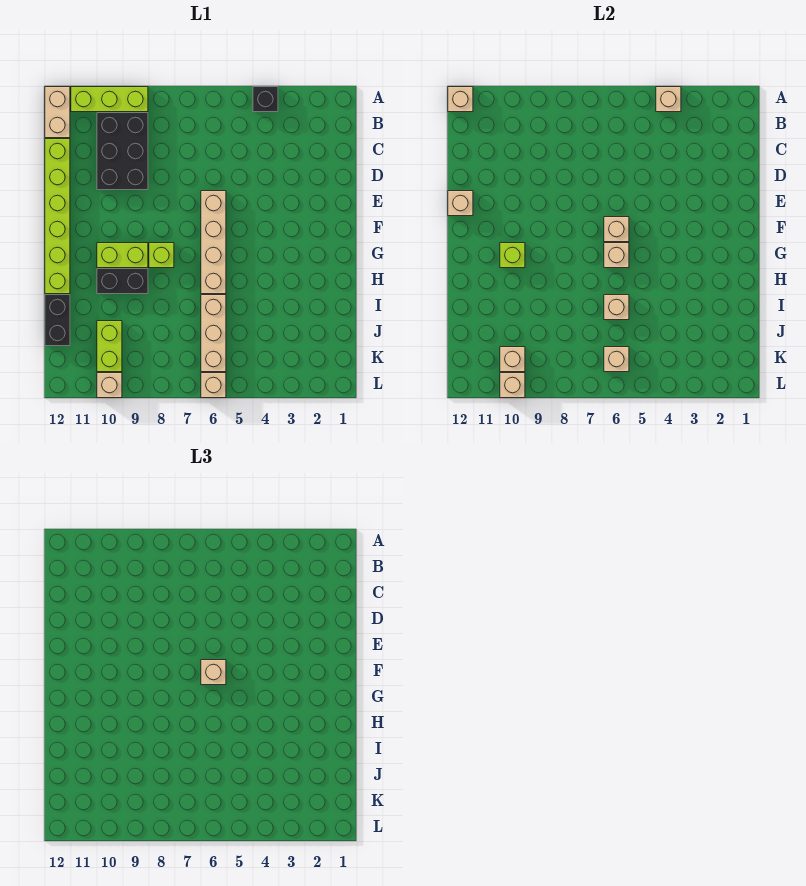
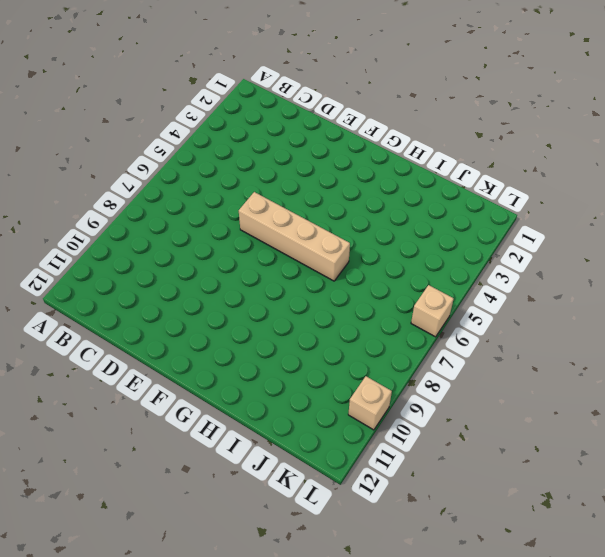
none -> black brick A4 level 1
none -> lime brick A9:A11 level 1
none -> tan brick A12:B12 level 1

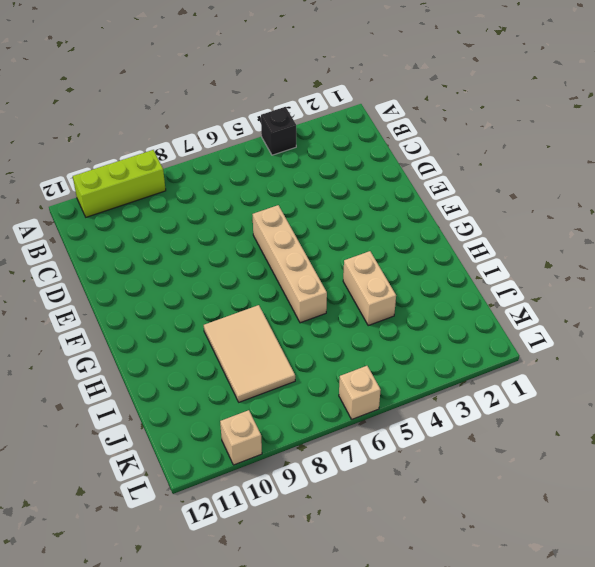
tan brick H4:I4 level 1 -> tan brick A12:B12 level 1
tan tile H8:J9 level 1 -> black brick H9:H10 level 1
none -> black brick B9:D10 level 1
none -> lime brick C12:H12 level 1
none -> lime brick G8 level 1

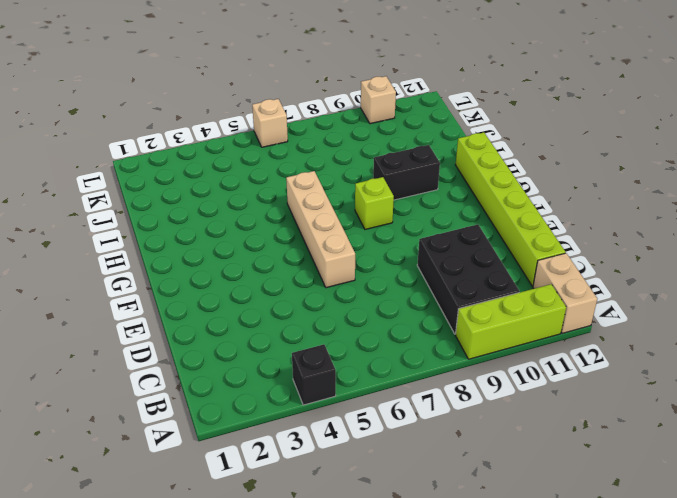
none -> lime brick G9:G10 level 1
none -> tan brick I6:K6 level 1
none -> black brick I12:J12 level 1

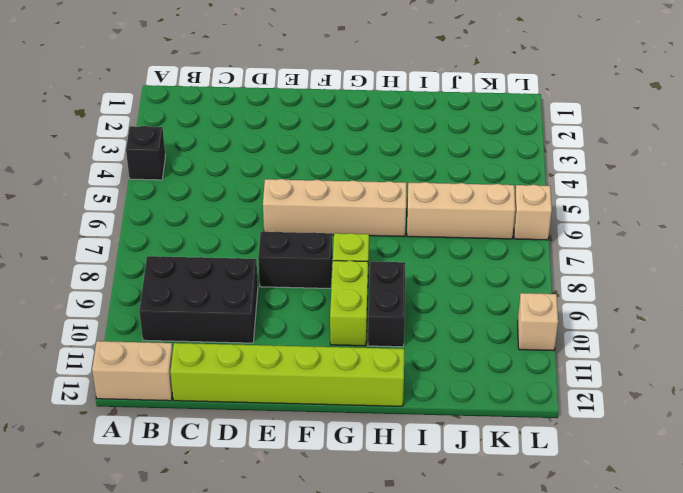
black brick E8:F8 level 1 -> black brick I12:J12 level 1
none -> lime brick A9:A11 level 1
none -> lime brick J10:K10 level 1
none -> tan brick A4 level 2

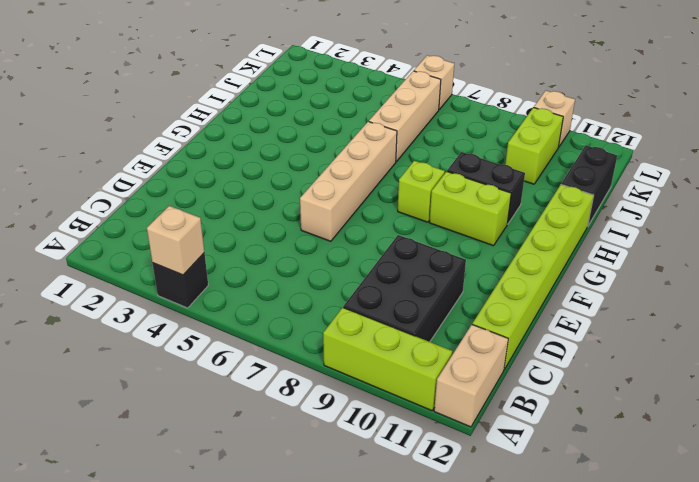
none -> tan brick A12 level 2
none -> tan brick E12 level 2
none -> tan brick F6 level 2

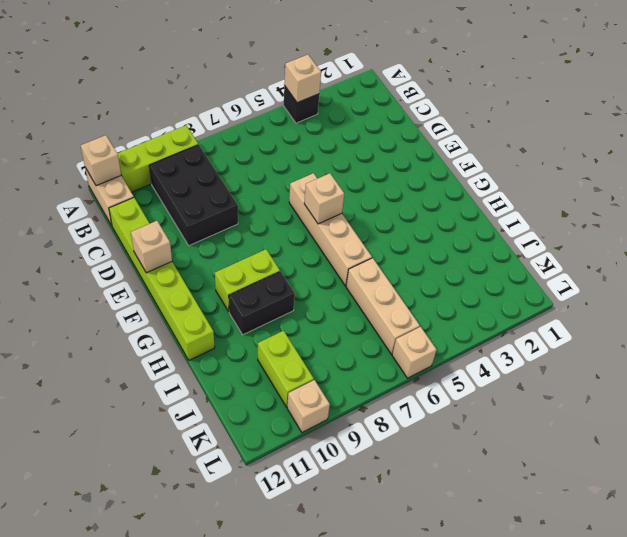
none -> lime brick G8 level 1
none -> black brick I12:J12 level 1
none -> tan brick G6 level 2

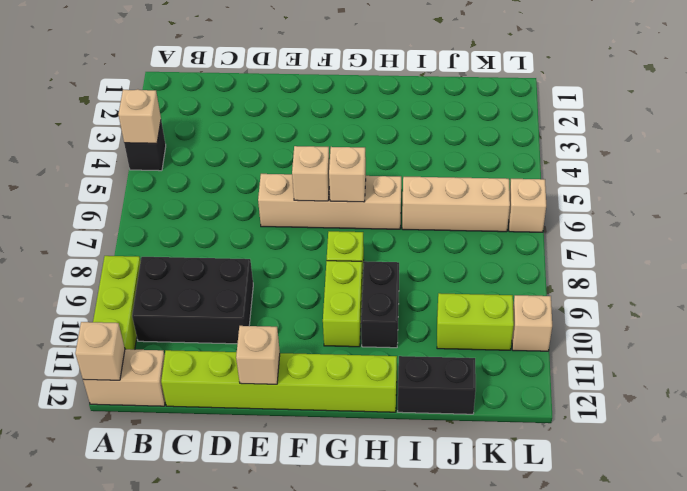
none -> lime brick G10 level 2
none -> tan brick I6 level 2
none -> tan brick K6 level 2

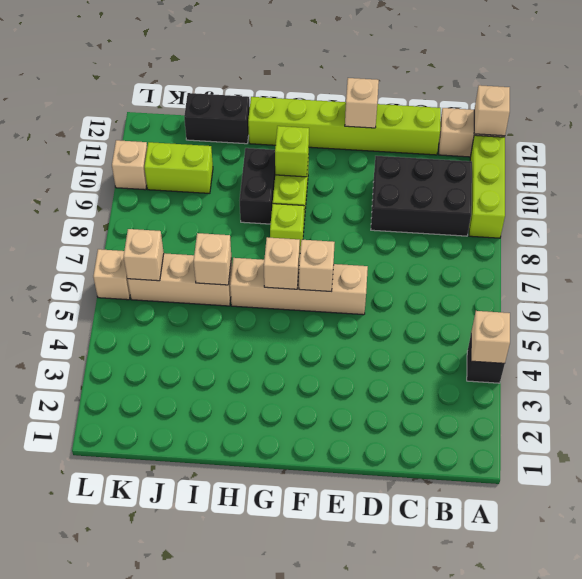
none -> tan brick K10 level 2
none -> tan brick L10 level 2
none -> tan brick F6 level 3

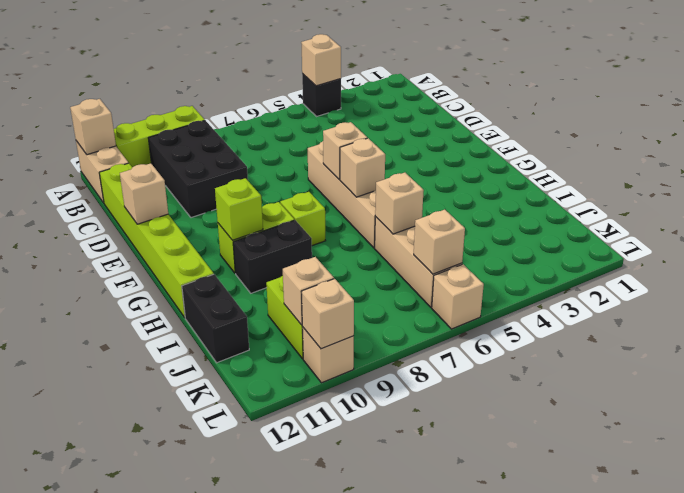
none -> tan brick F6 level 3

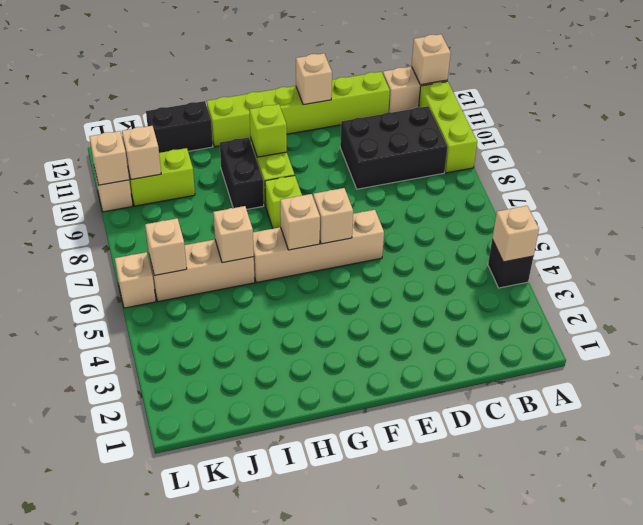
none -> tan brick F6 level 3

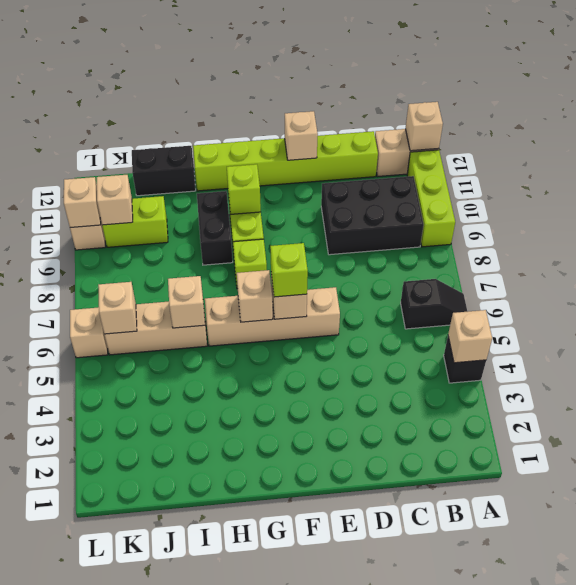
black slope A6:B6 level 1 top B -> none
lime brick F6 level 3 -> tan brick F6 level 3

